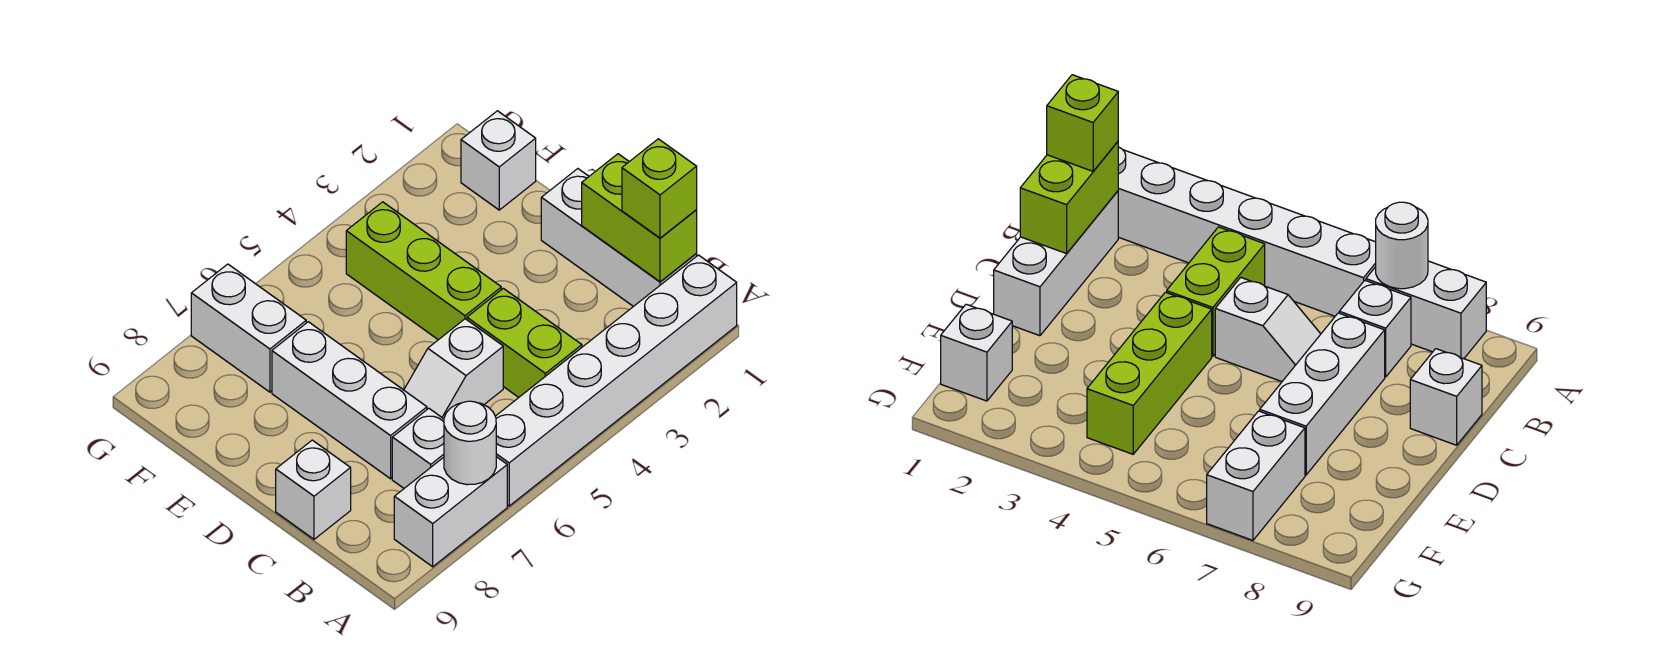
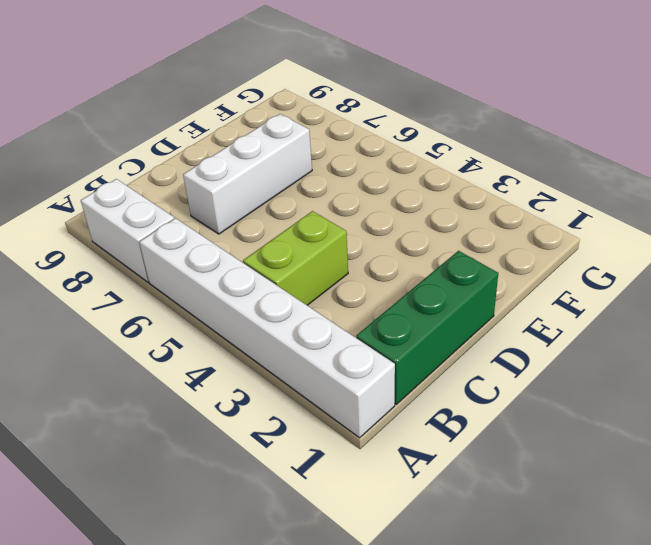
green brick B1:D1 level 1 -> white brick B1:D1 level 1
none -> white brick B7 level 1
none -> white slope C5:C6 level 1 top 5
none -> white brick C9 level 1

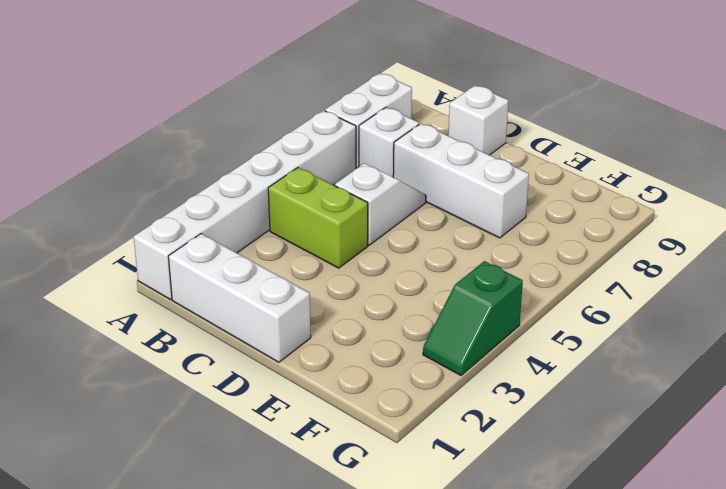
green slope G3:G4 level 1 top 4 -> none
none -> lime brick D4:F4 level 1
none -> white brick F1 level 1
none -> white brick F7:G7 level 1

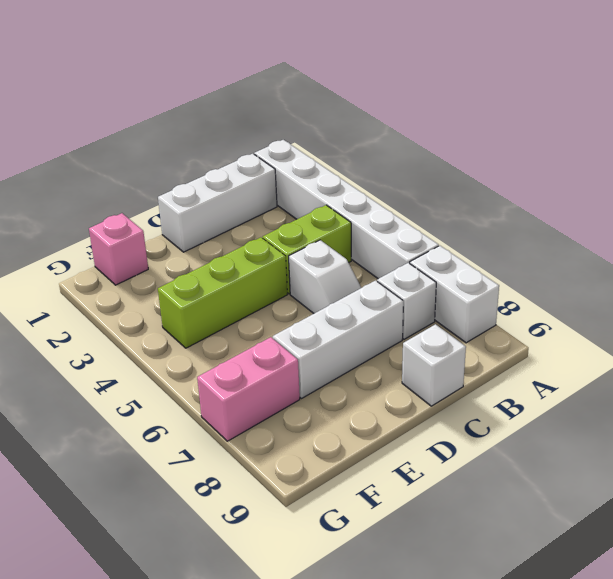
pink brick F1 level 1 -> white brick F1 level 1
pink brick F7:G7 level 1 -> white brick F7:G7 level 1
none -> white round brick A7 level 2
none -> lime brick B1:C1 level 2
none -> lime brick B1 level 3

